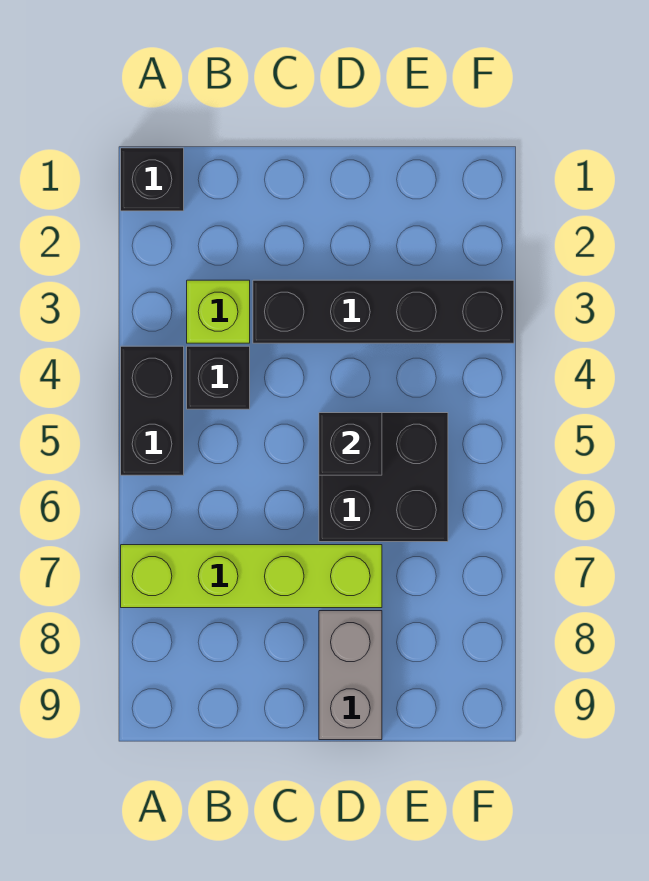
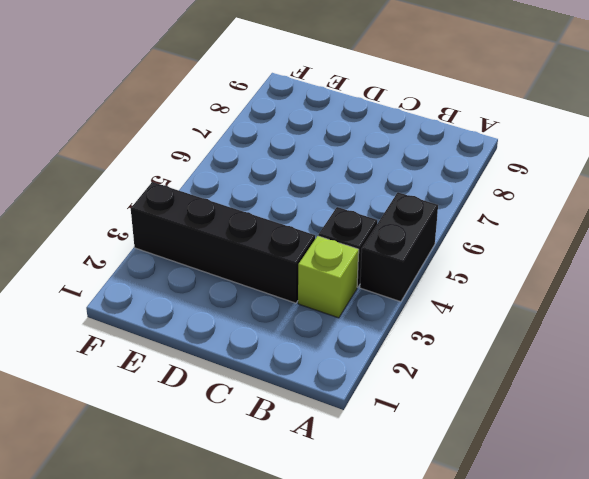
none -> black brick A1 level 1
none -> lime brick A7:D7 level 1

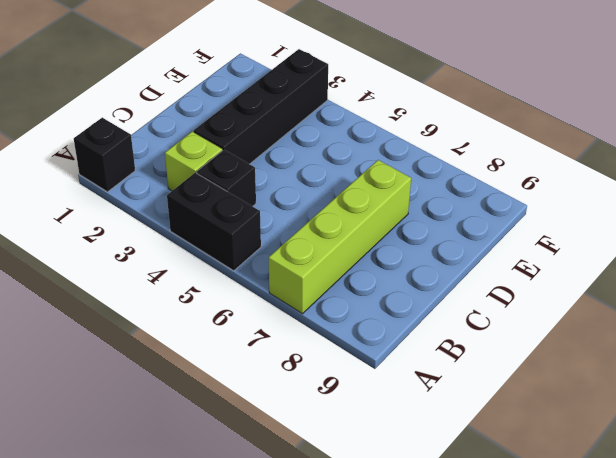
none -> black brick D5:E6 level 1
none -> grey brick D8:D9 level 1

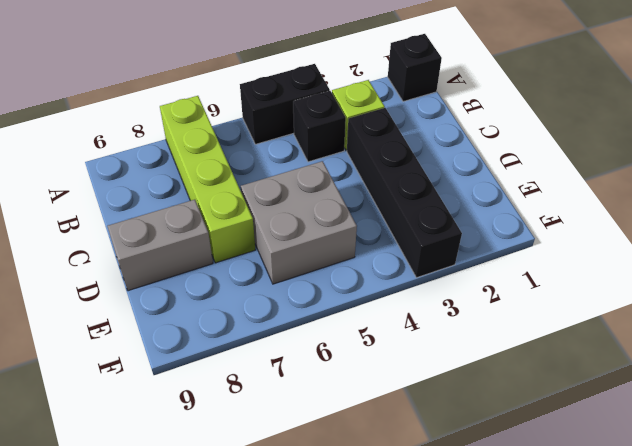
grey brick D5:E6 level 1 -> black brick D5:E6 level 1
none -> black brick D5 level 2

